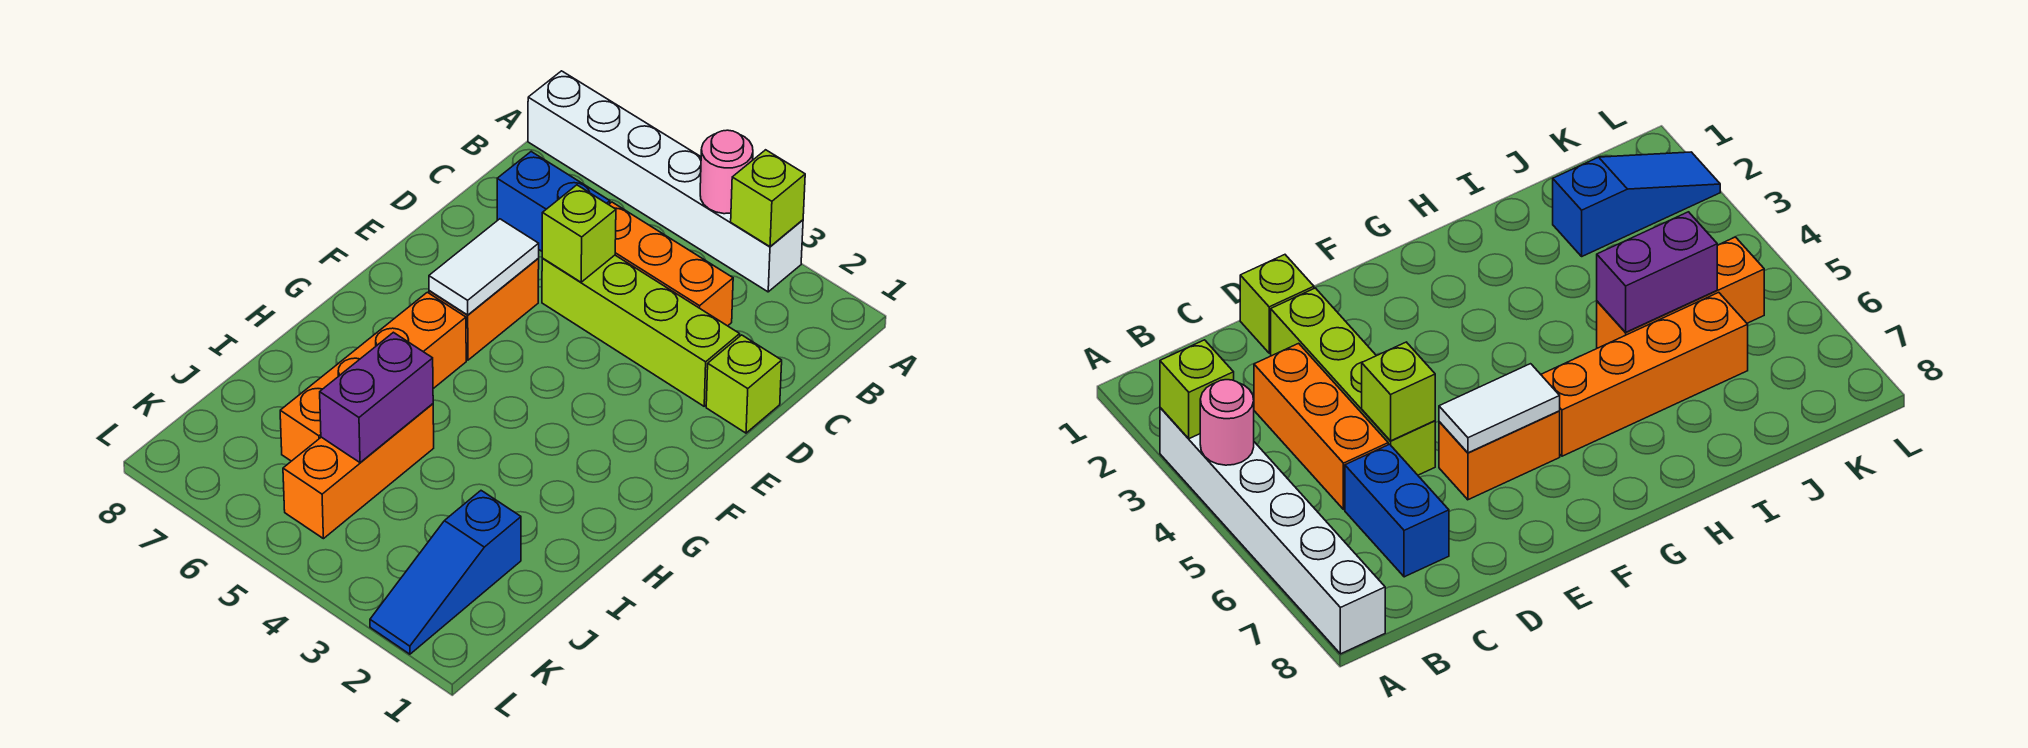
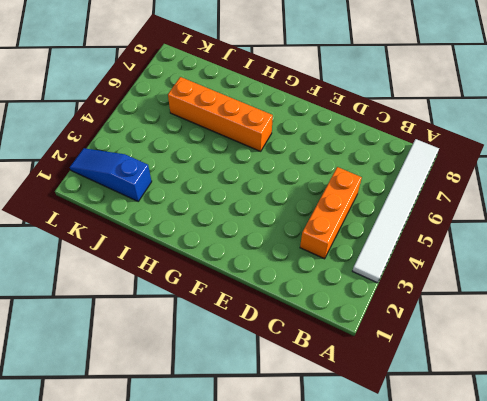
white tile A3:A8 level 1 -> white brick A3:A8 level 1
none -> blue brick C6:C7 level 1
none -> lime brick D1 level 1
none -> lime brick D2:D5 level 1

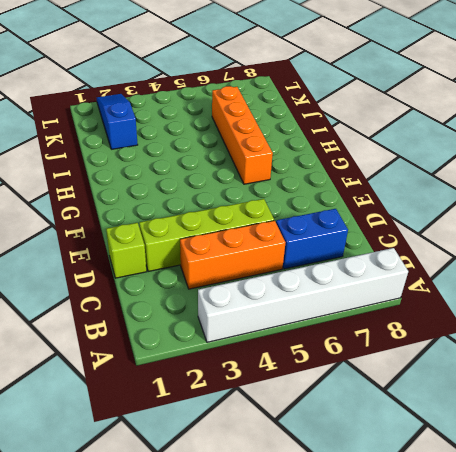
none -> orange brick E6:F6 level 1
none -> orange brick I5:K5 level 1
none -> lime brick A3 level 2

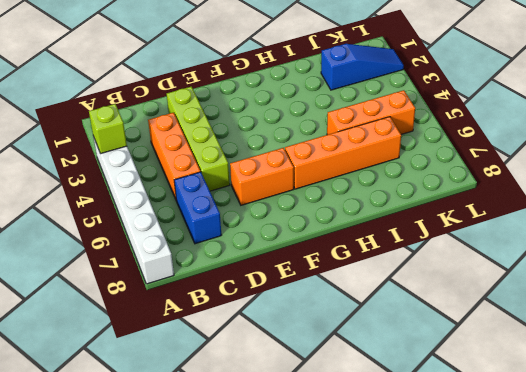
none -> lime brick D1 level 1
none -> pink round brick A4 level 2
none -> lime brick D5 level 2

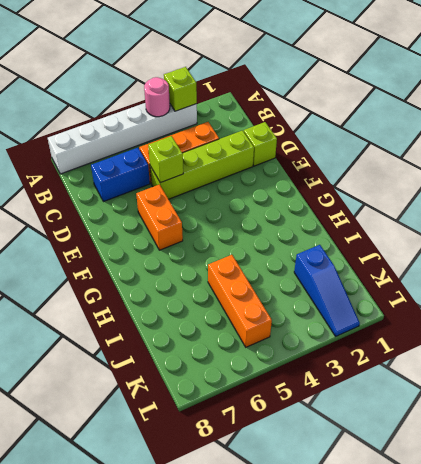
none -> orange brick G6:J6 level 1
none -> white tile E6:F6 level 2
none -> purple brick I5:J5 level 2

